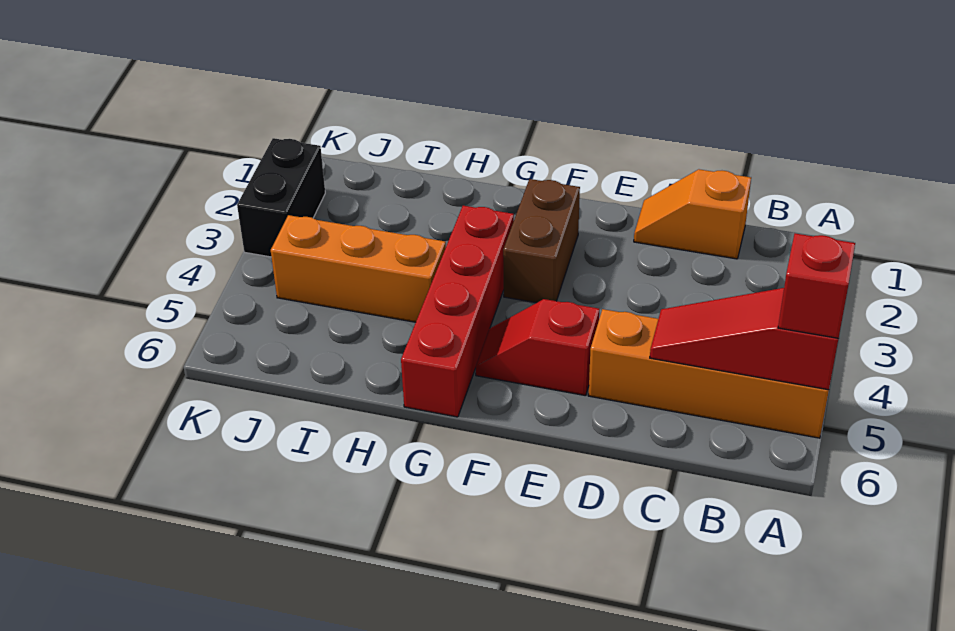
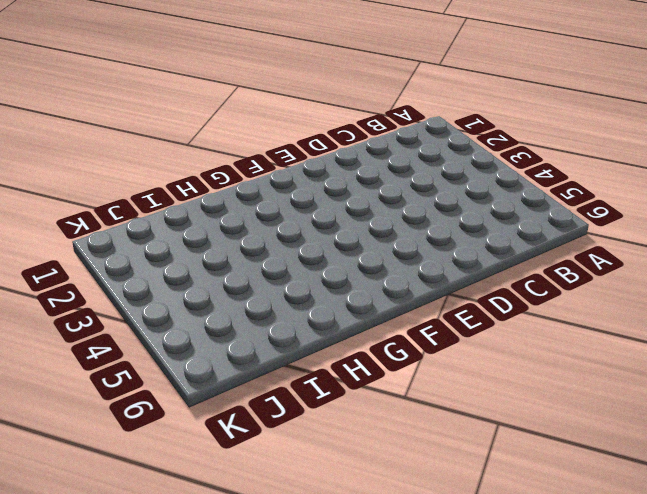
none -> orange brick A5:D5 level 1
none -> orange slope C1:D1 level 1 top C

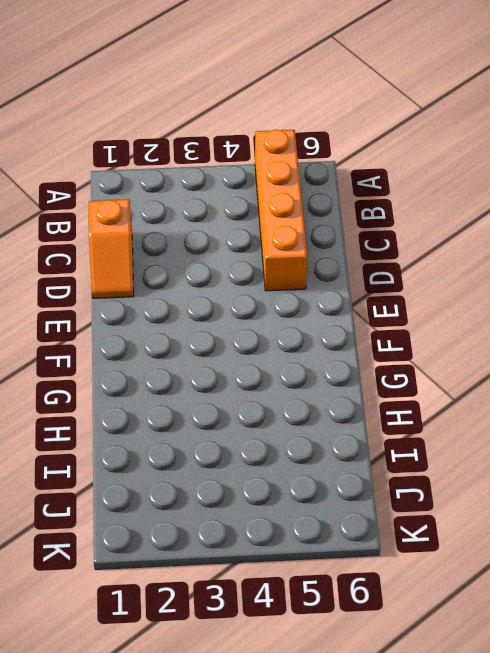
none -> red slope E5:F5 level 1 top E
none -> brown brick F2:F3 level 1

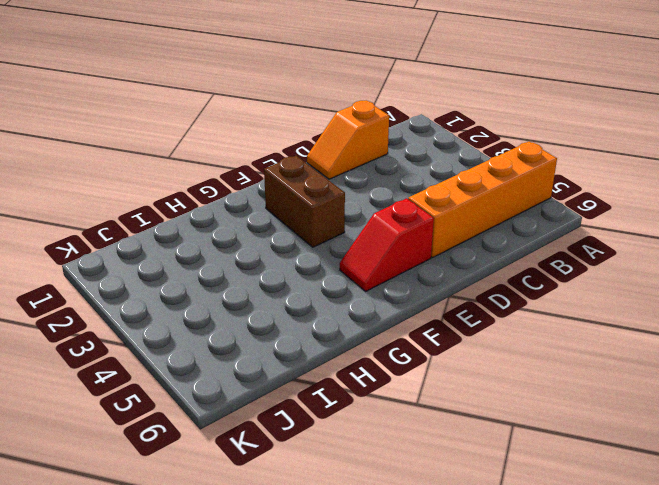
none -> red brick G3:G6 level 1
none -> orange brick H4:J4 level 1

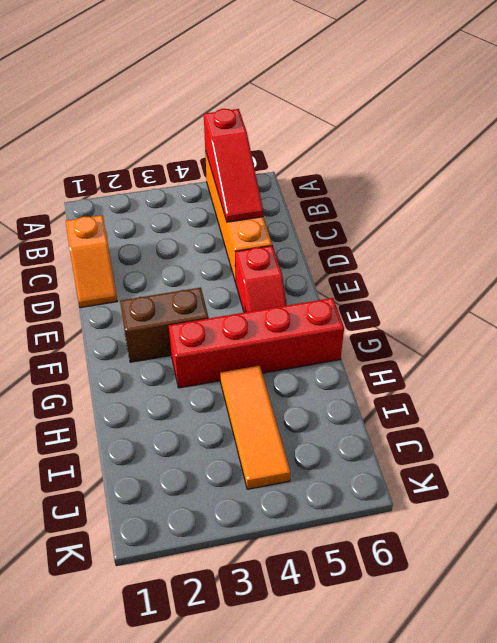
orange tile H4:J4 level 1 -> orange brick H4:J4 level 1
none -> black brick K2:K3 level 1
none -> red brick A5 level 3

